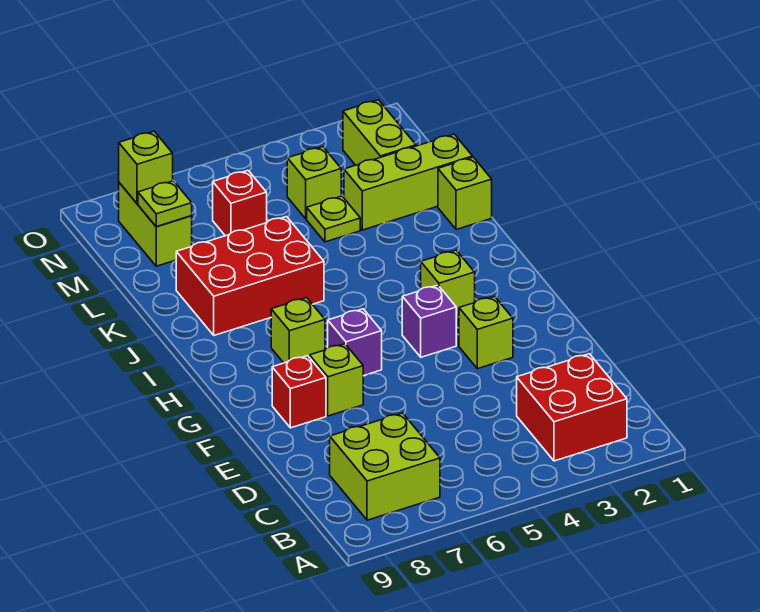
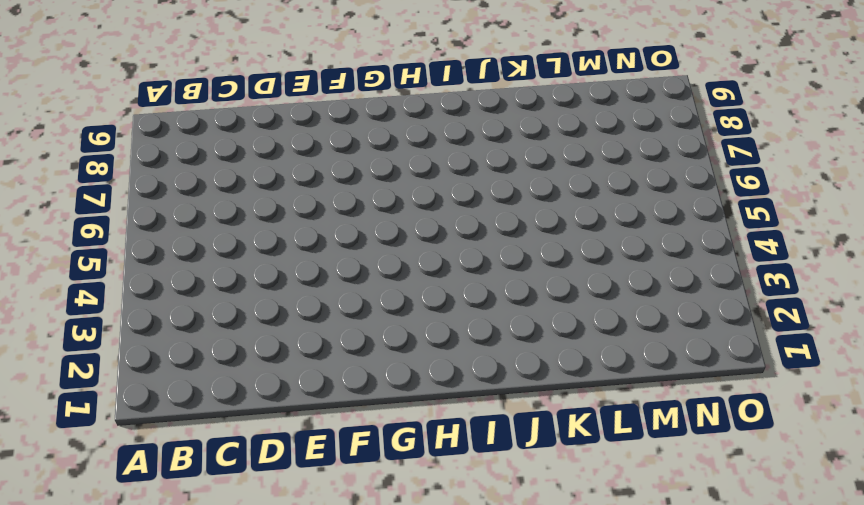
none -> red brick B2:C3 level 1
none -> lime brick B7:C8 level 1
none -> lime brick F3 level 1

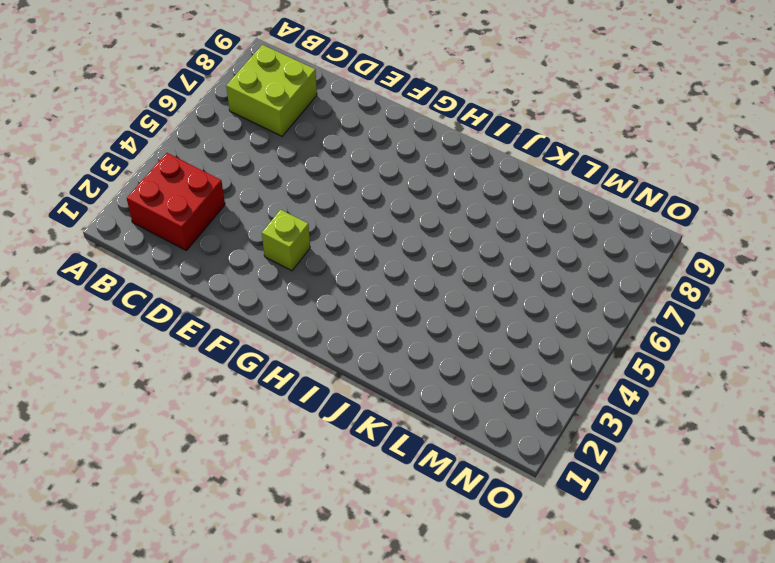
none -> lime brick F7 level 1
none -> red brick F8 level 1
none -> purple brick G4 level 1

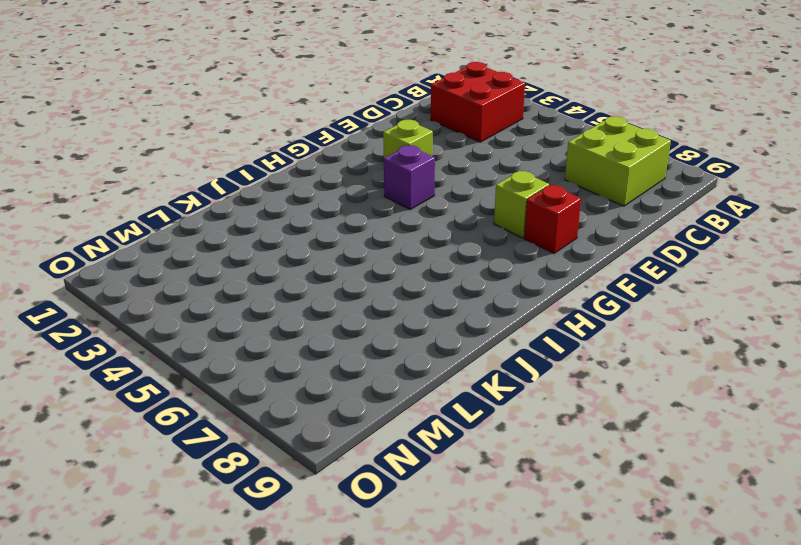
none -> purple brick G6 level 1
none -> lime brick H3 level 1
none -> lime brick H7 level 1

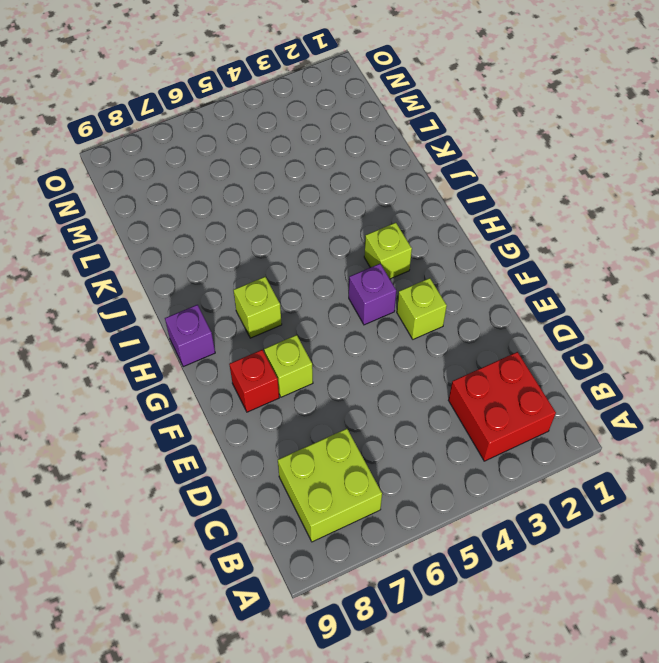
purple brick H9 level 1 -> purple brick G6 level 1
none -> red brick J6:K8 level 1
none -> lime brick K1 level 1
none -> lime brick L1:L3 level 1

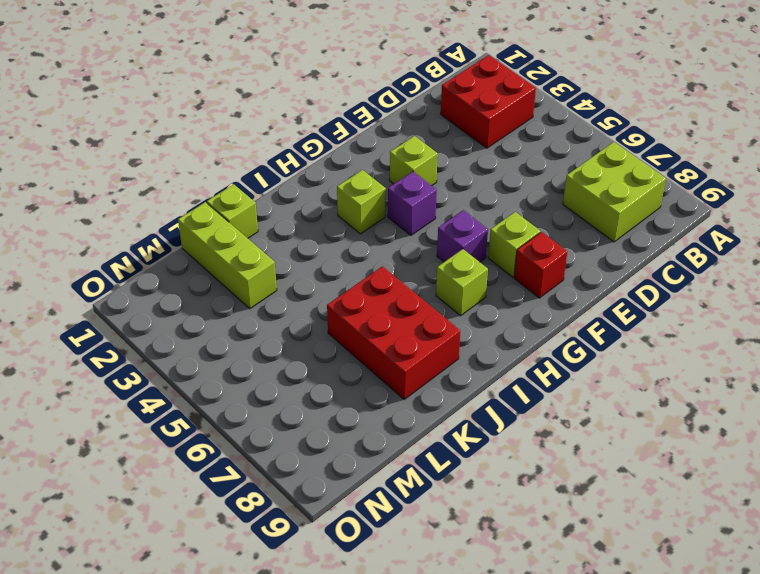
none -> lime plate L4 level 1
none -> lime brick M2:N2 level 1
none -> lime brick M4 level 1

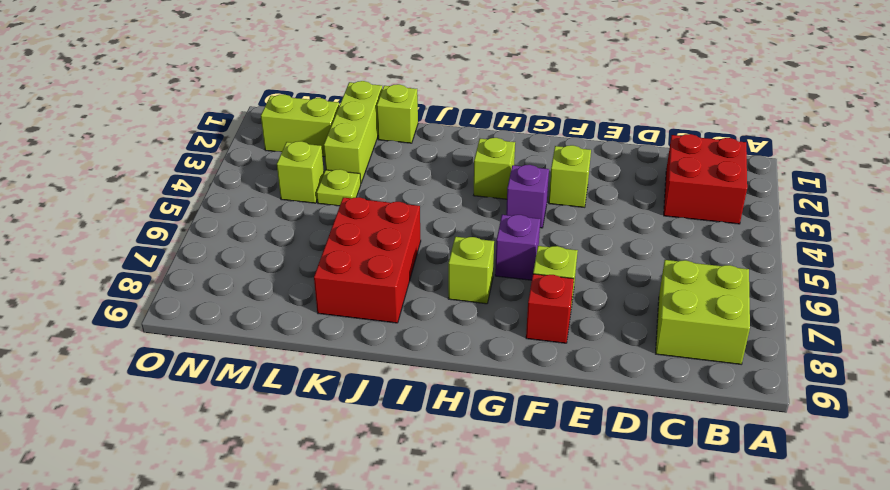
none -> red brick M6 level 1
none -> lime brick M8:N8 level 1
none -> lime plate M8 level 2

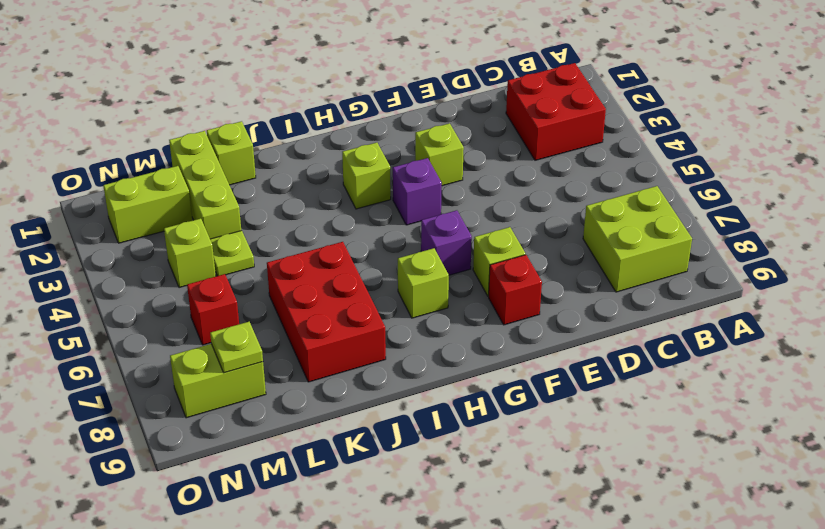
none -> lime brick N8 level 2

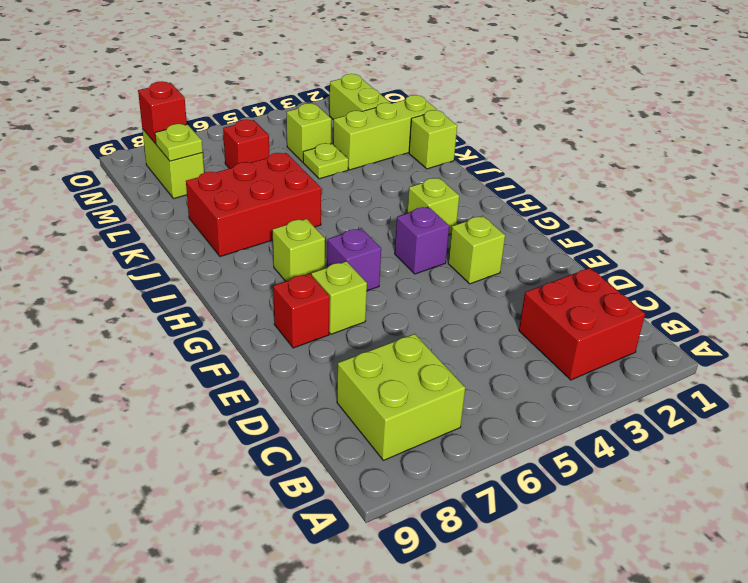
red brick N8 level 2 -> lime brick N8 level 2

